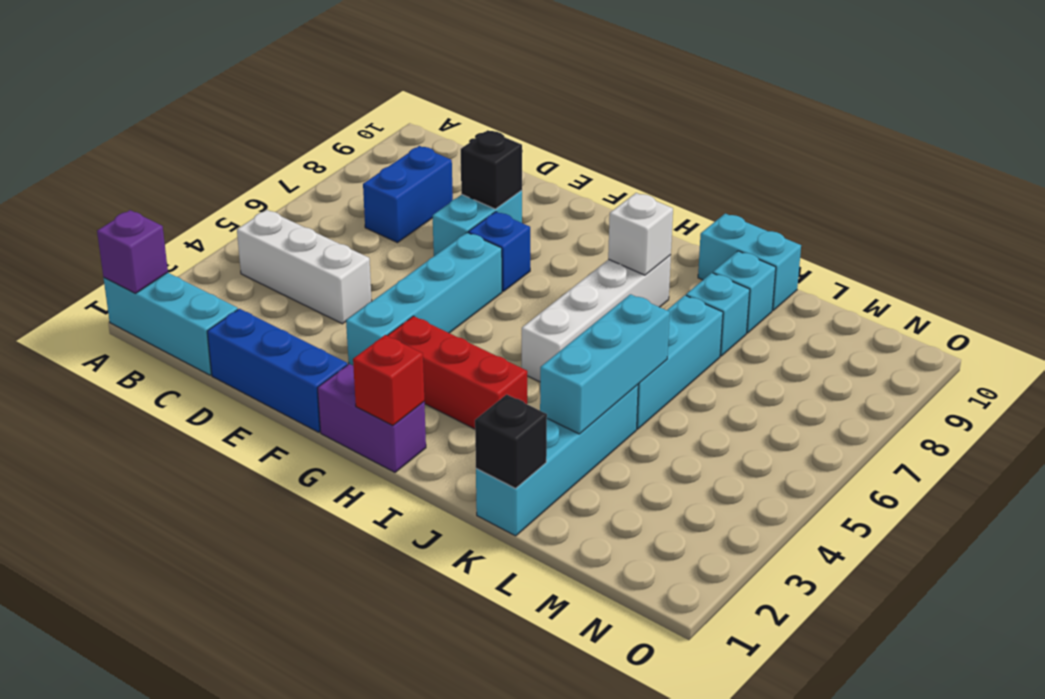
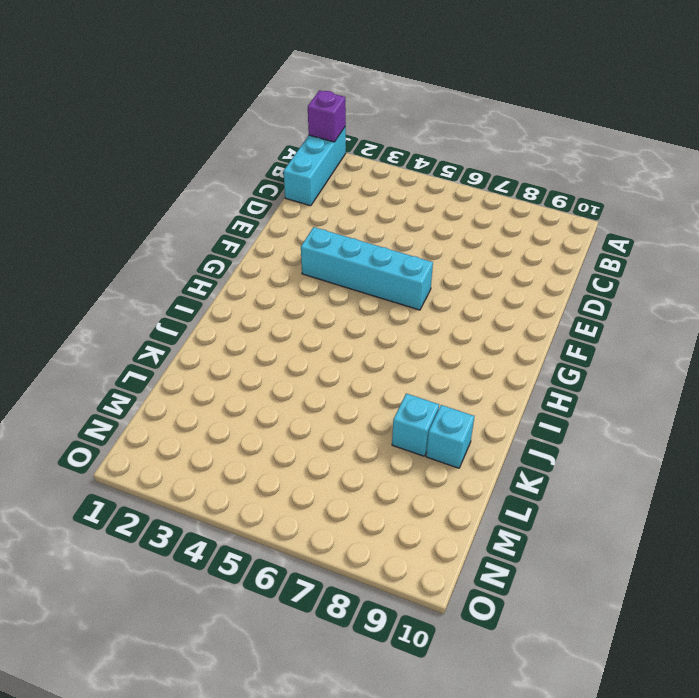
none -> white brick B4:D4 level 1
none -> blue brick C7:C8 level 1
none -> blue brick D1:F1 level 1

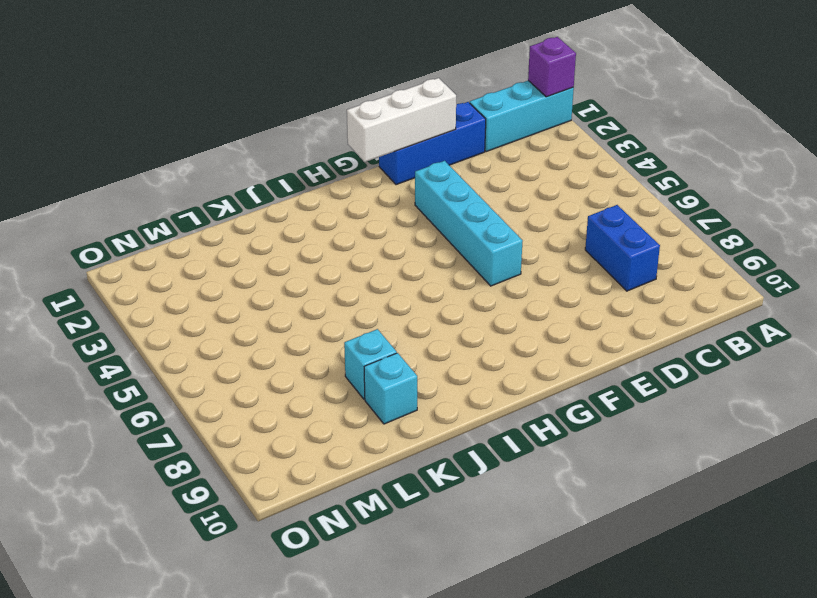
white brick E1:G1 level 2 -> white brick B4:D4 level 1
none -> cyan brick E7:E8 level 1
none -> blue brick F7 level 1
none -> purple brick G1:H1 level 1

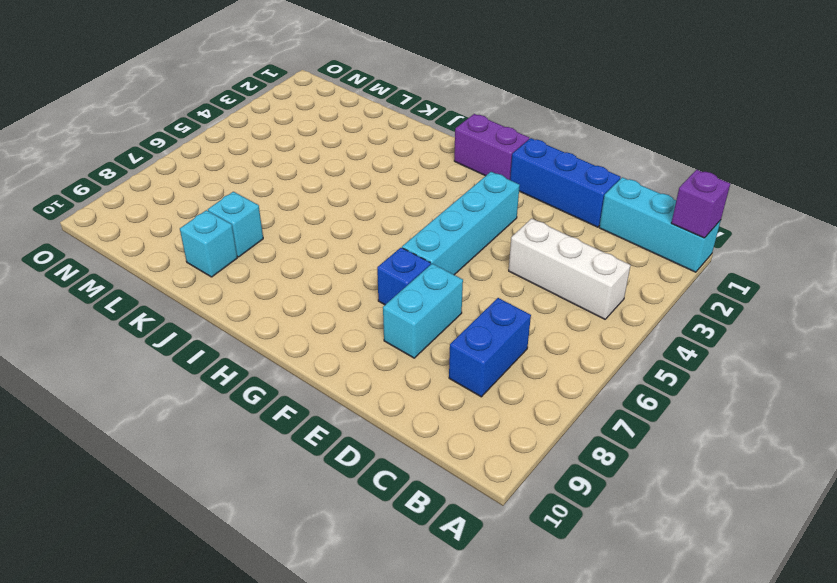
none -> red brick G3:I3 level 1
none -> white brick I5:I8 level 1
none -> cyan brick J10:K10 level 1

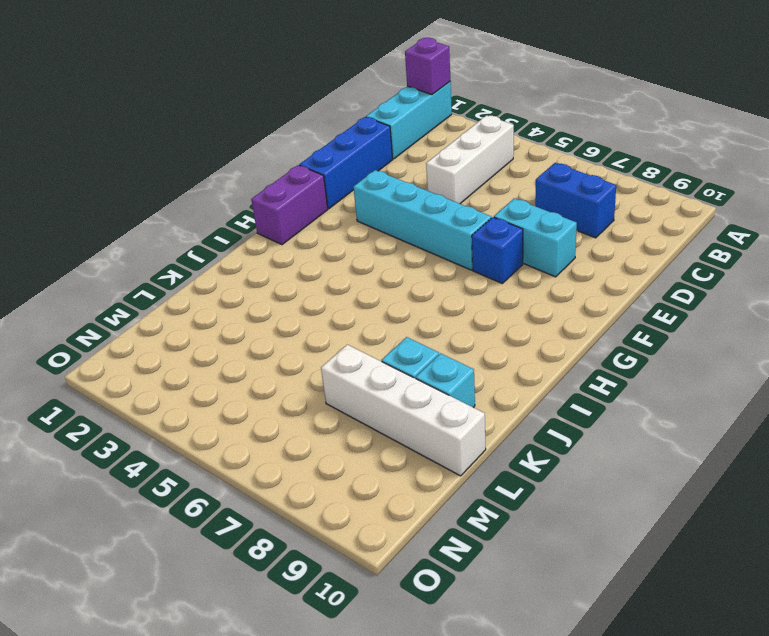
white brick L7:L10 level 1 -> white brick I5:I8 level 1
none -> red brick G3:I3 level 1
none -> cyan brick J10:K10 level 1
none -> cyan brick K1:K4 level 1

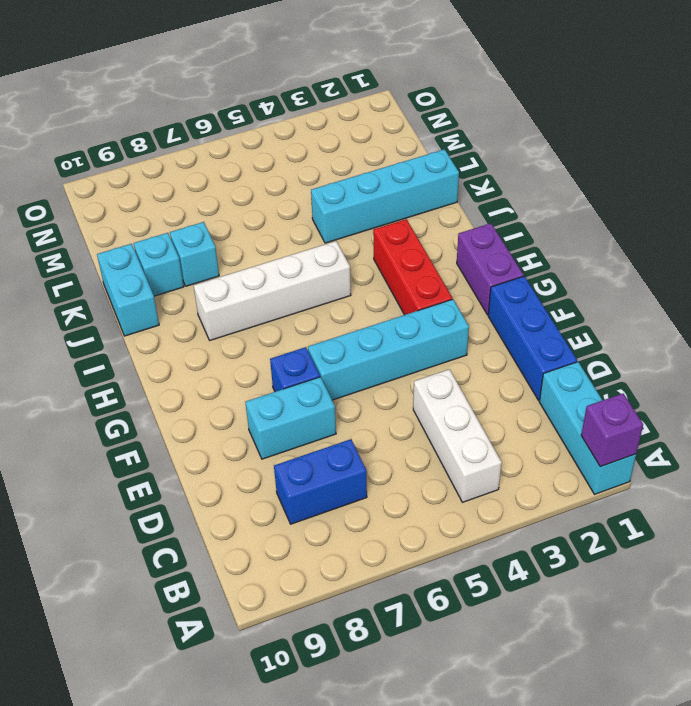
none -> cyan brick K5:K7 level 1
none -> black brick E8 level 2
none -> red brick H1 level 2

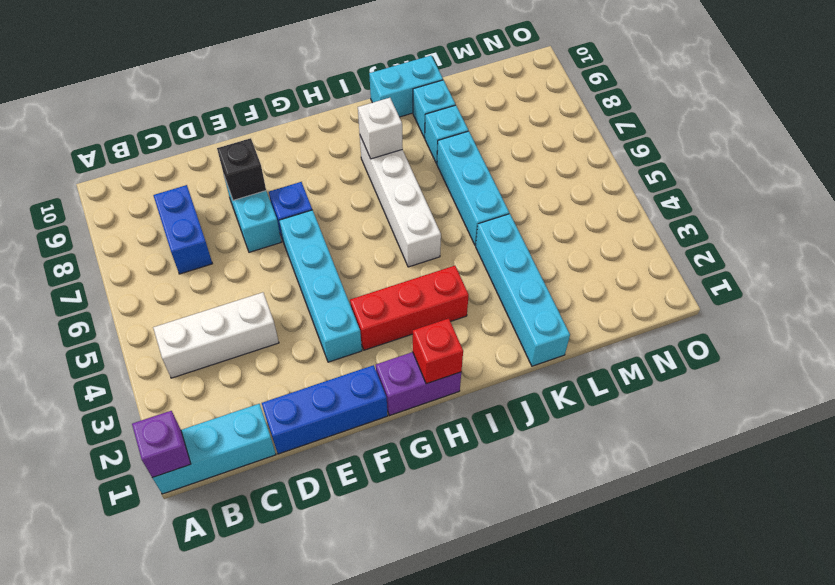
none -> black brick K1 level 2
none -> cyan brick K3:K5 level 2

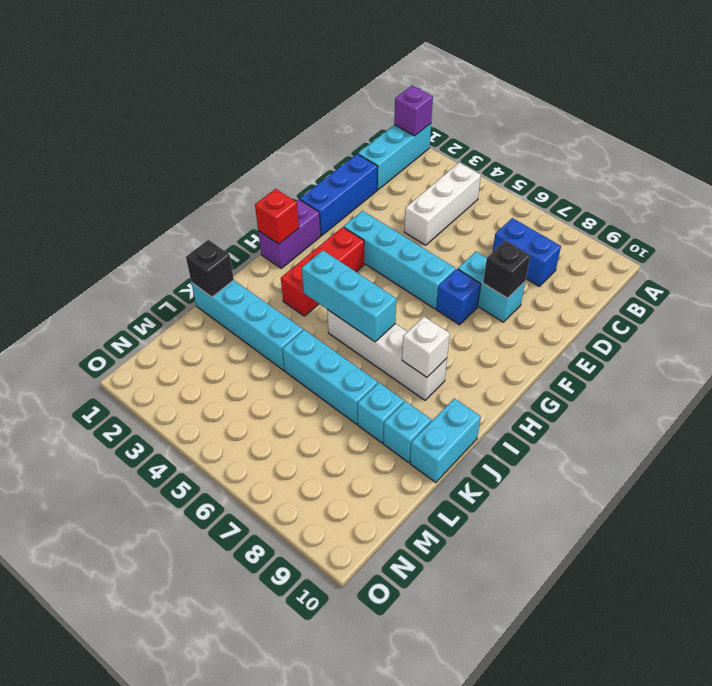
cyan brick I4:I6 level 2 -> cyan brick K3:K5 level 2

